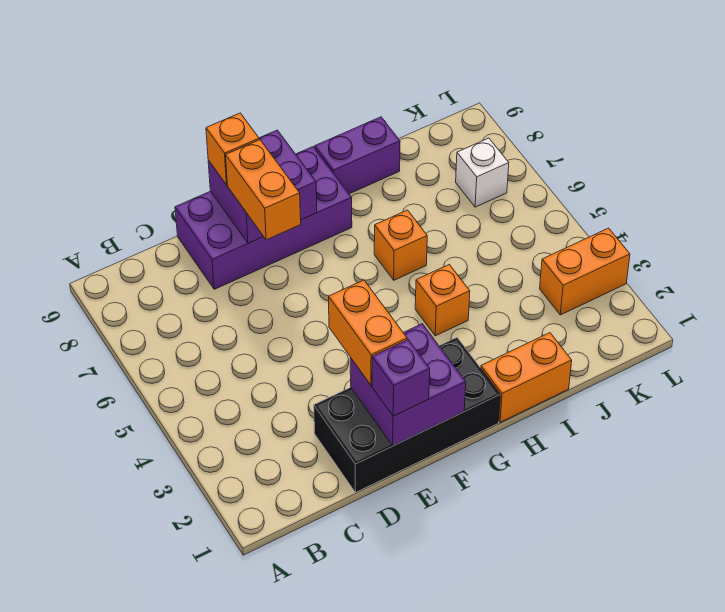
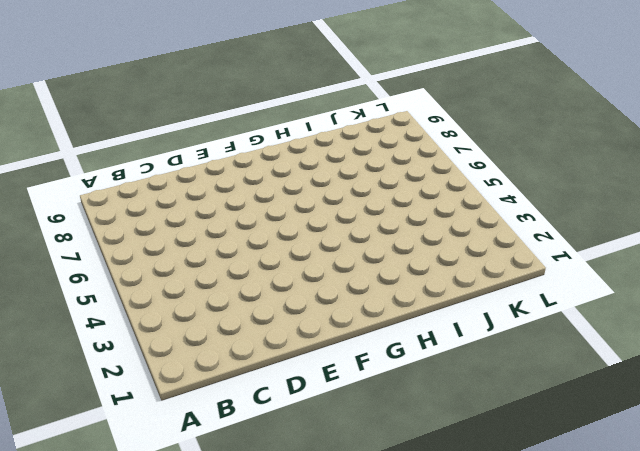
none -> black brick D1:G2 level 1
none -> purple brick D8:G9 level 1
none -> orange brick H1:I1 level 1

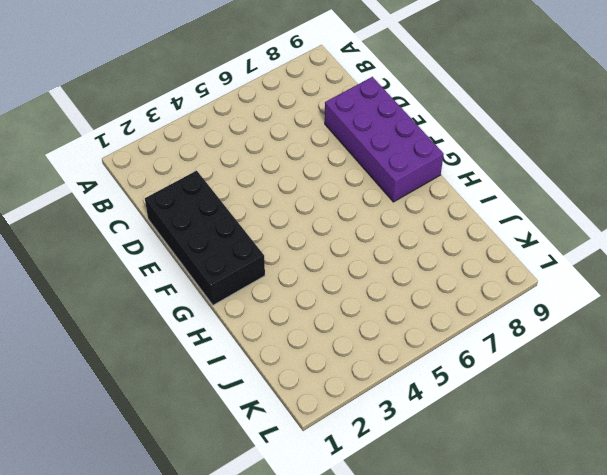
none -> orange brick H1:I1 level 1
none -> orange brick H4 level 1
none -> orange brick H6 level 1

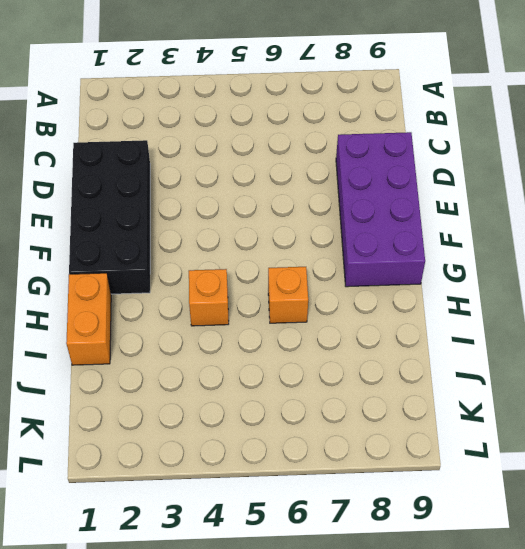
none -> purple brick H9:I9 level 1
none -> orange brick K3:L3 level 1
none -> white brick K7 level 1

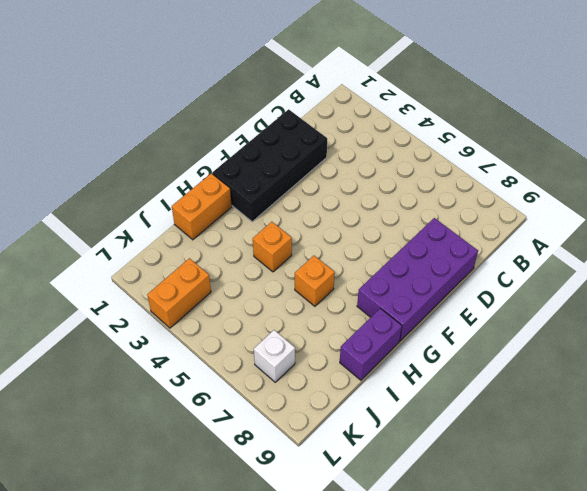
none -> purple brick E1:F2 level 2
none -> purple brick E8:F9 level 2
none -> purple brick E1 level 3

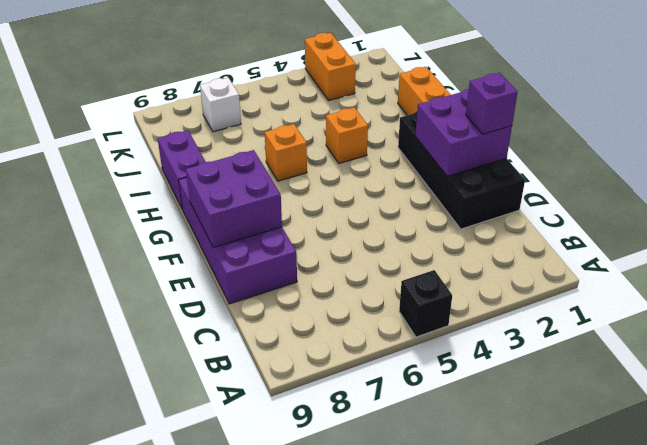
black brick A5 level 1 -> none
none -> orange brick E2:E3 level 3
none -> orange brick E7:E8 level 3
none -> orange brick E9 level 3

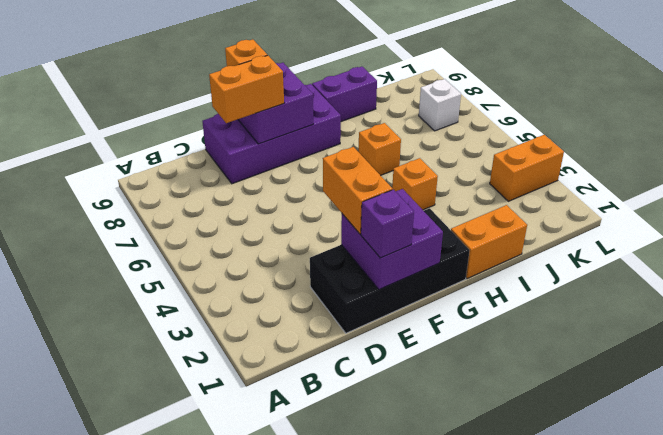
orange brick D8:E8 level 3 -> orange brick E7:E8 level 3

